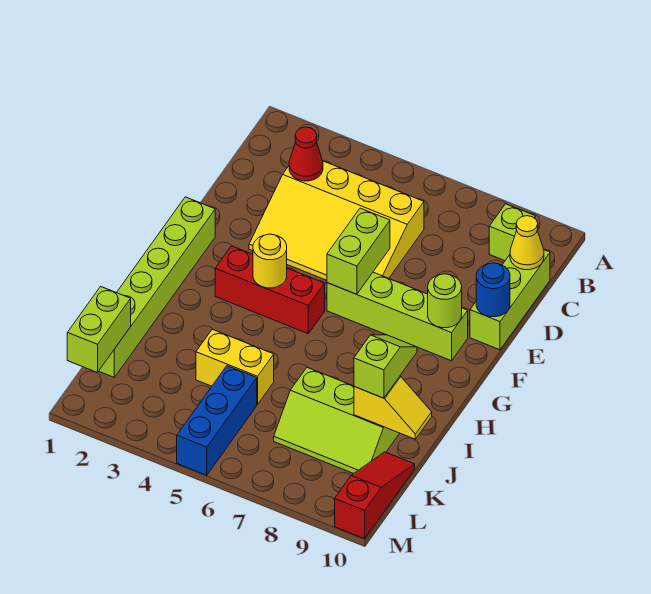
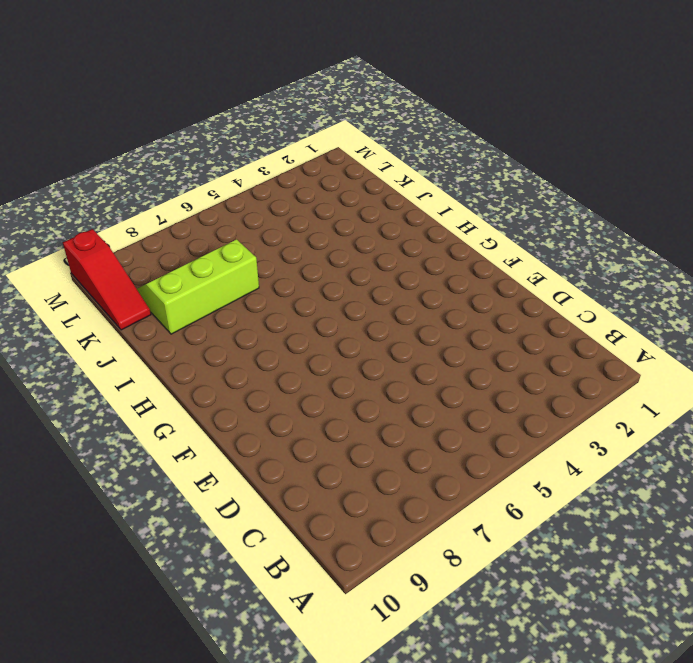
none -> lime brick B9 level 1
none -> yellow slope C3:E6 level 1 top C
none -> lime brick C10:E10 level 1

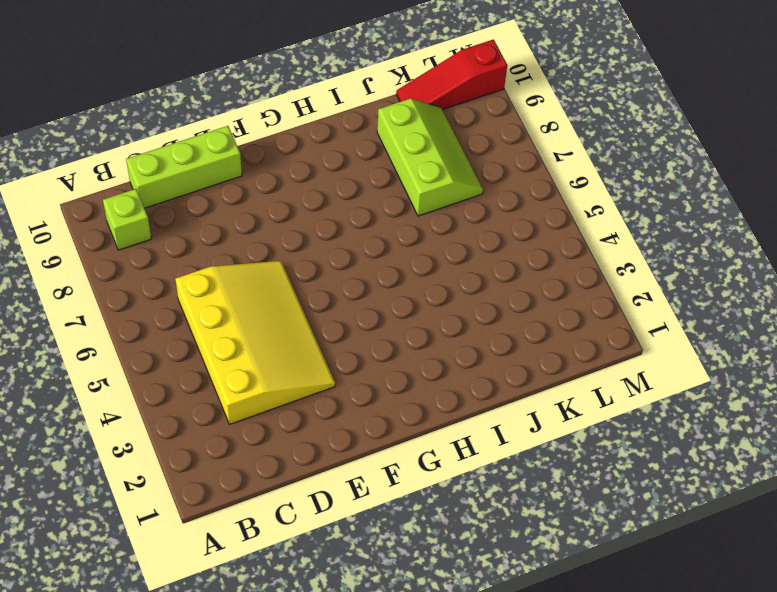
none -> lime brick F1:K1 level 1
none -> lime brick F6:F9 level 1
none -> red brick G3:G5 level 1

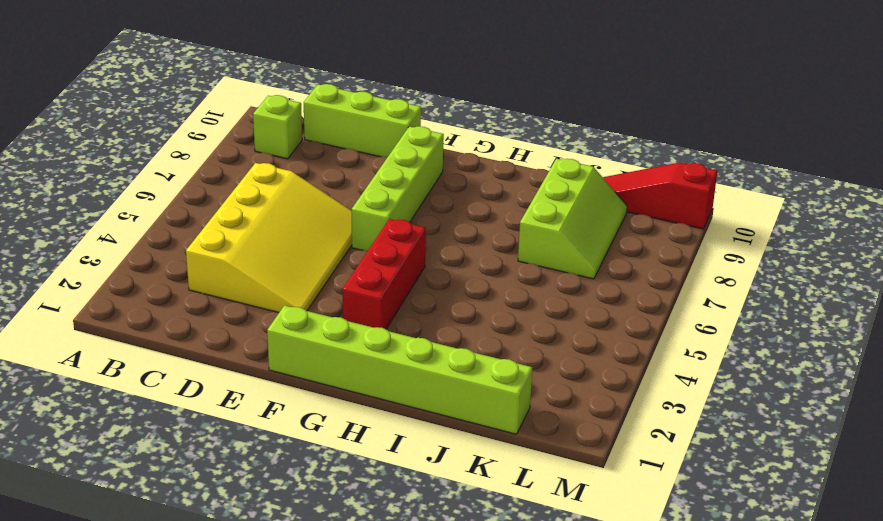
none -> yellow brick J4:J5 level 1
none -> blue brick K5:M5 level 1
none -> red cone C3 level 2

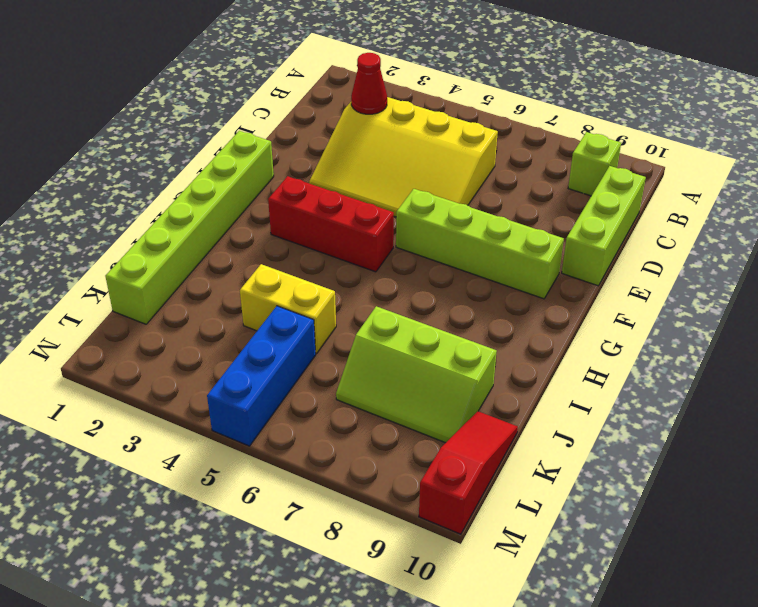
none -> yellow cone C10 level 2
none -> lime brick E6:F6 level 2
none -> blue round brick E10 level 2

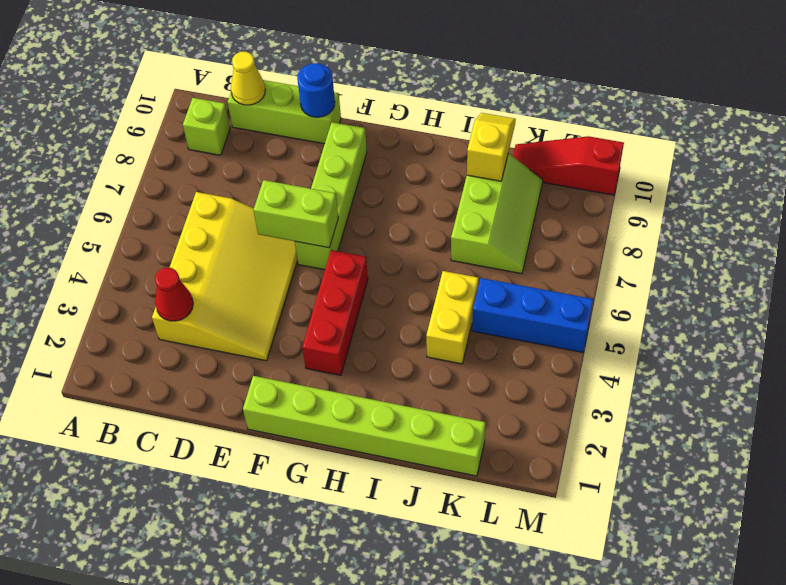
none -> lime round brick F9 level 2
none -> yellow round brick G4 level 2
none -> lime brick K1:L1 level 2

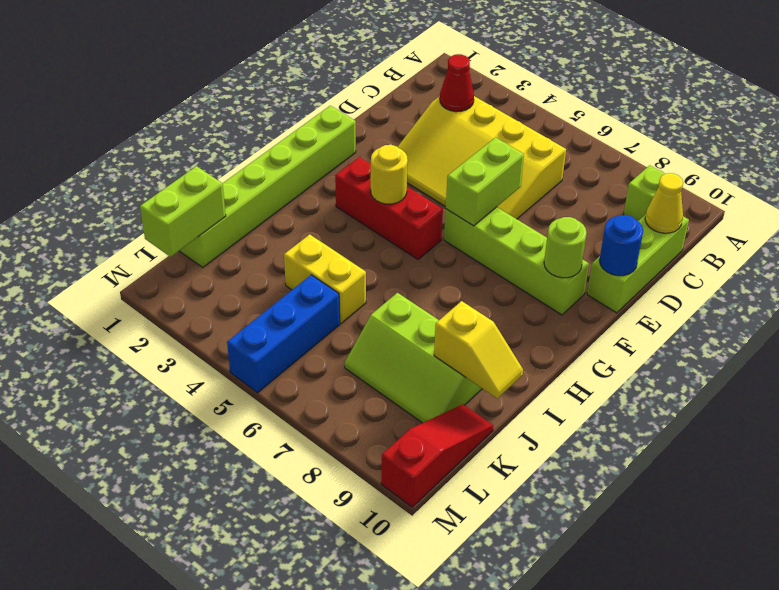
none -> lime slope I9:J9 level 3 top J

